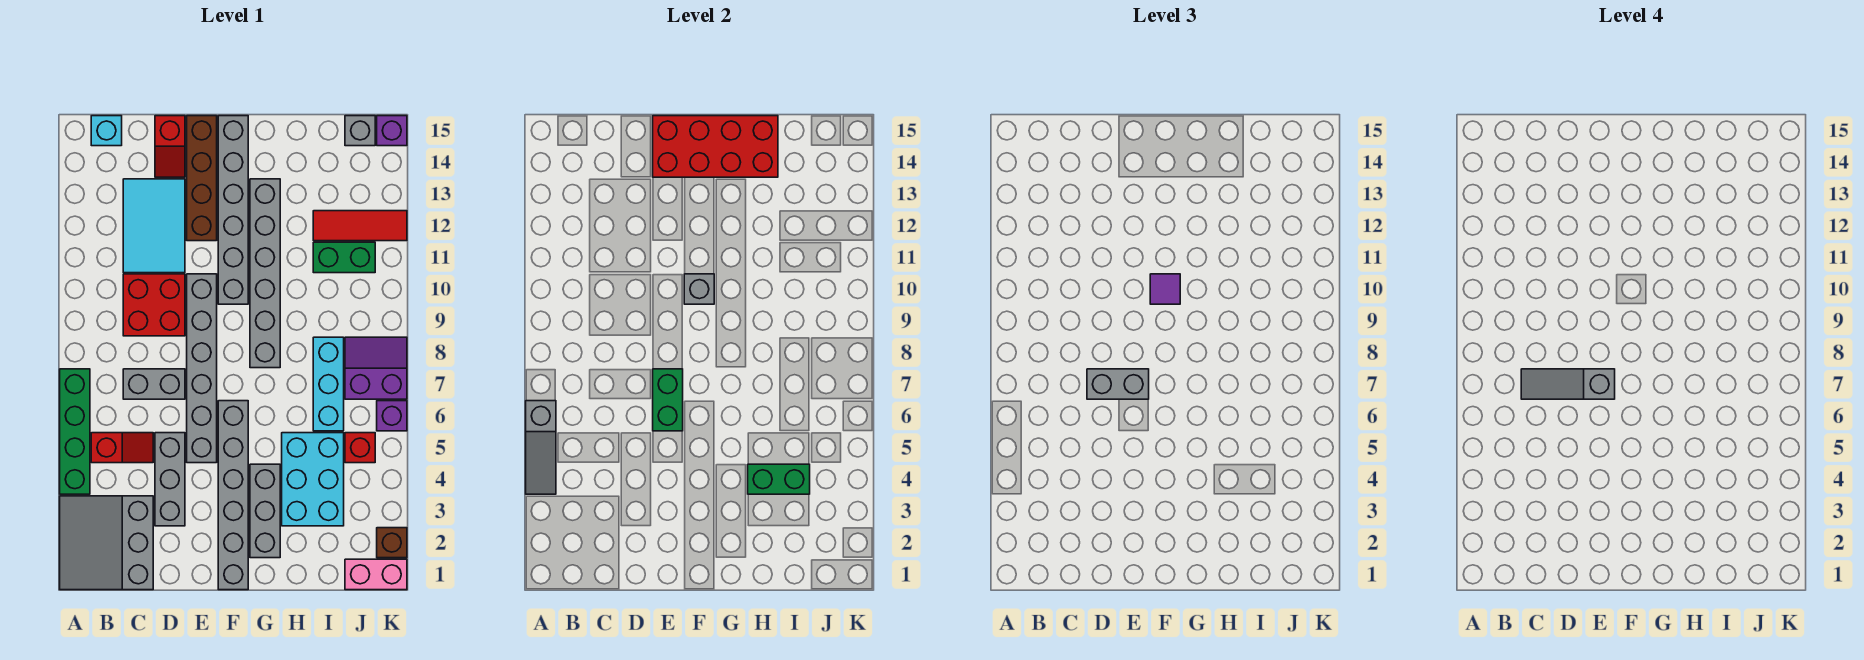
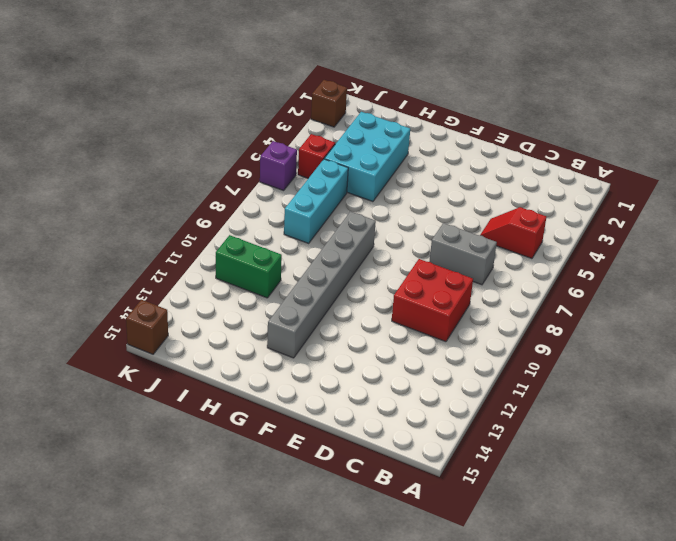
brown brick K15 level 1 -> purple brick K15 level 1
none -> grey slope A1:C3 level 1 top C
none -> green brick A4:A7 level 1
none -> cyan brick B15 level 1
none -> cyan tile C11:D13 level 1

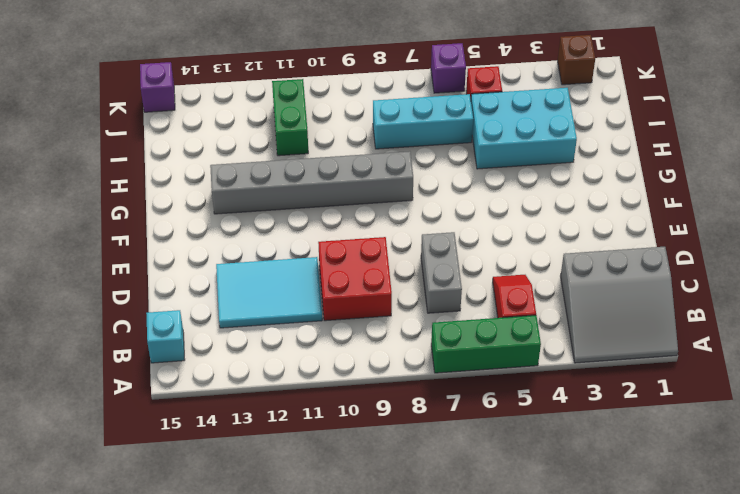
green brick A5:A7 level 1 -> green brick A4:A7 level 1
none -> grey brick D3:D5 level 1
none -> red slope D14:D15 level 1 top 15
none -> grey brick E5:E10 level 1
none -> brown brick E12:E15 level 1

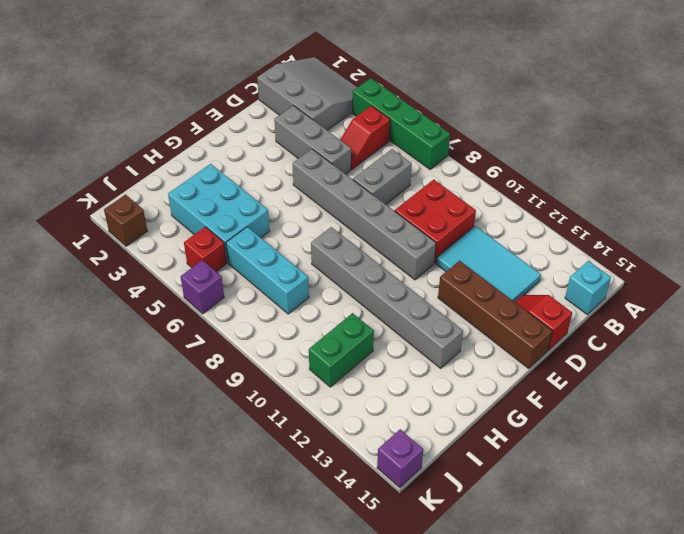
none -> grey brick F1:F6 level 1
none -> grey brick F10:F15 level 1
none -> grey brick G2:G4 level 1
none -> red tile I12:K12 level 1

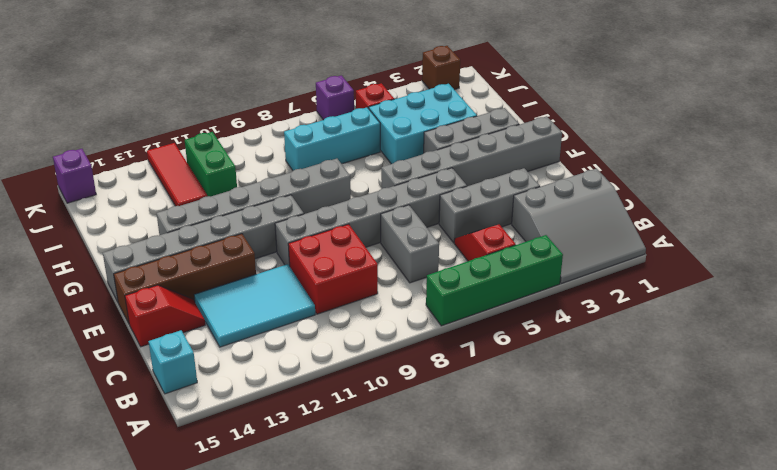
none -> pink brick J1:K1 level 1
none -> purple slope J7:K8 level 1 top 7
none -> grey brick J15 level 1
none -> grey slope A4:A6 level 2 top 6

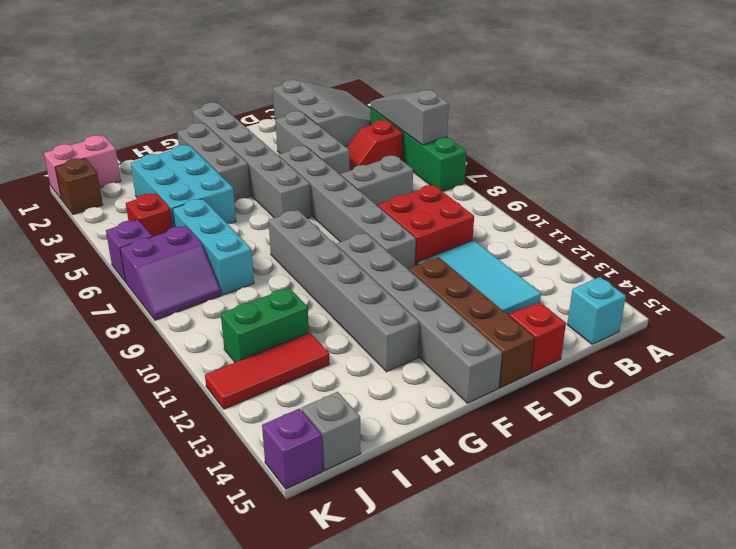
none -> green brick E6:E7 level 2
none -> red brick E14:H15 level 2
none -> grey brick F10 level 2
none -> green brick H4:I4 level 2

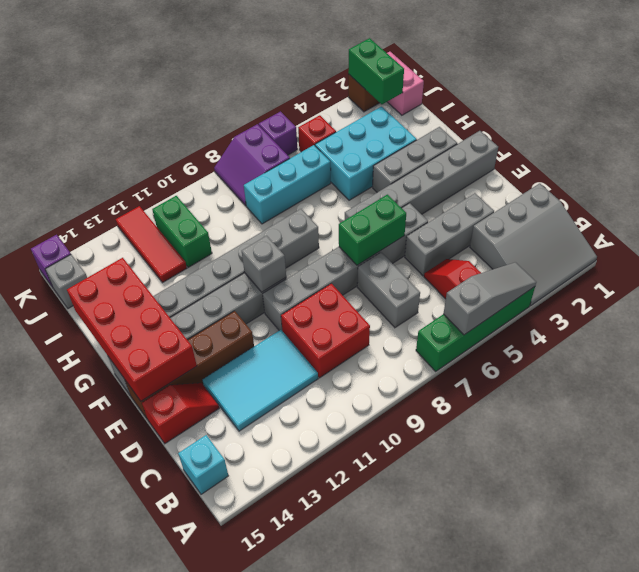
green brick J2:K2 level 2 -> green brick H4:I4 level 2
none -> grey brick D7:E7 level 3
none -> purple tile F10 level 3
none -> grey slope C7:E7 level 4 top E

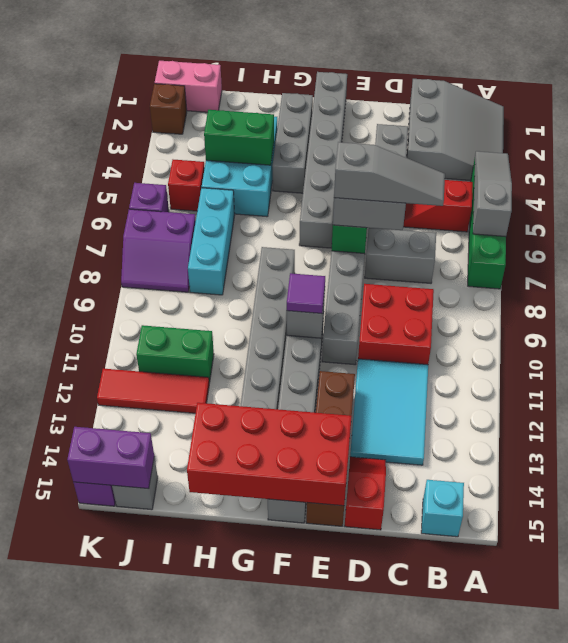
purple brick J15:K15 level 2 -> none

